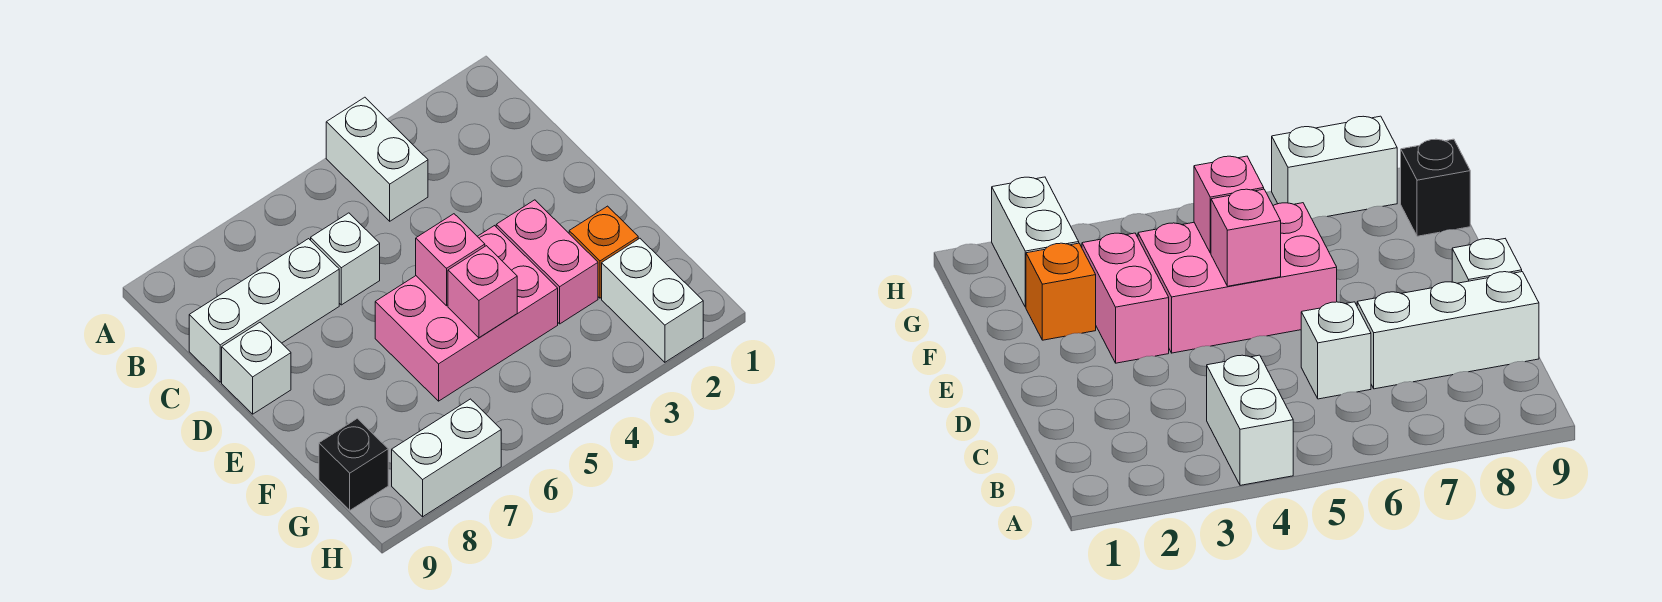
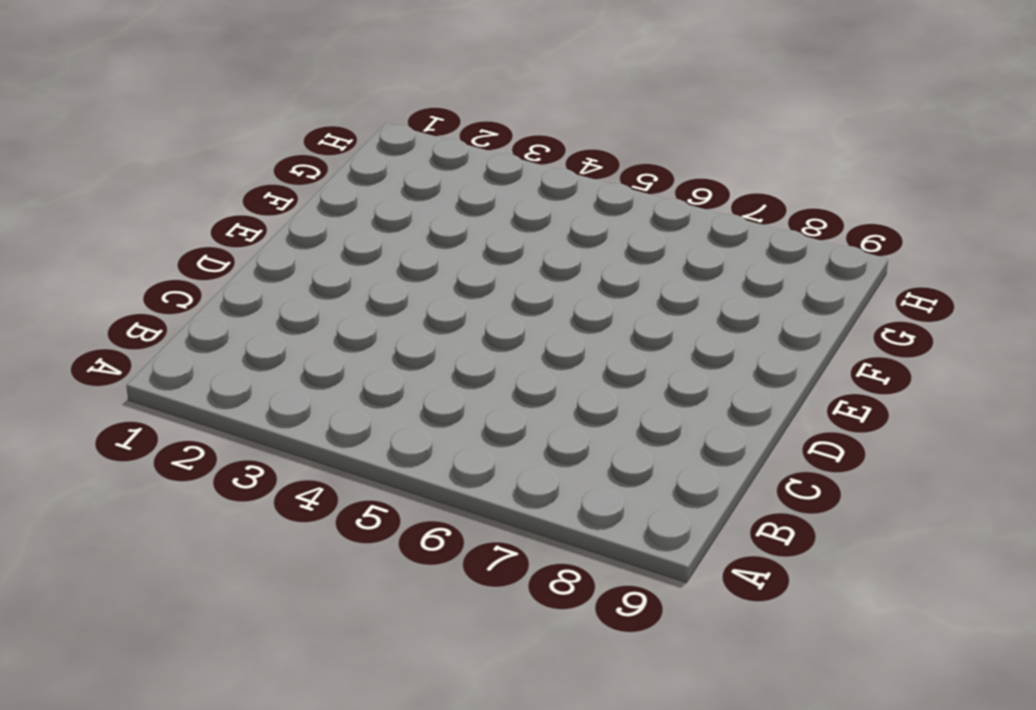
none -> white brick A4:B4 level 1
none -> white brick C6 level 1
none -> white brick C7:C9 level 1

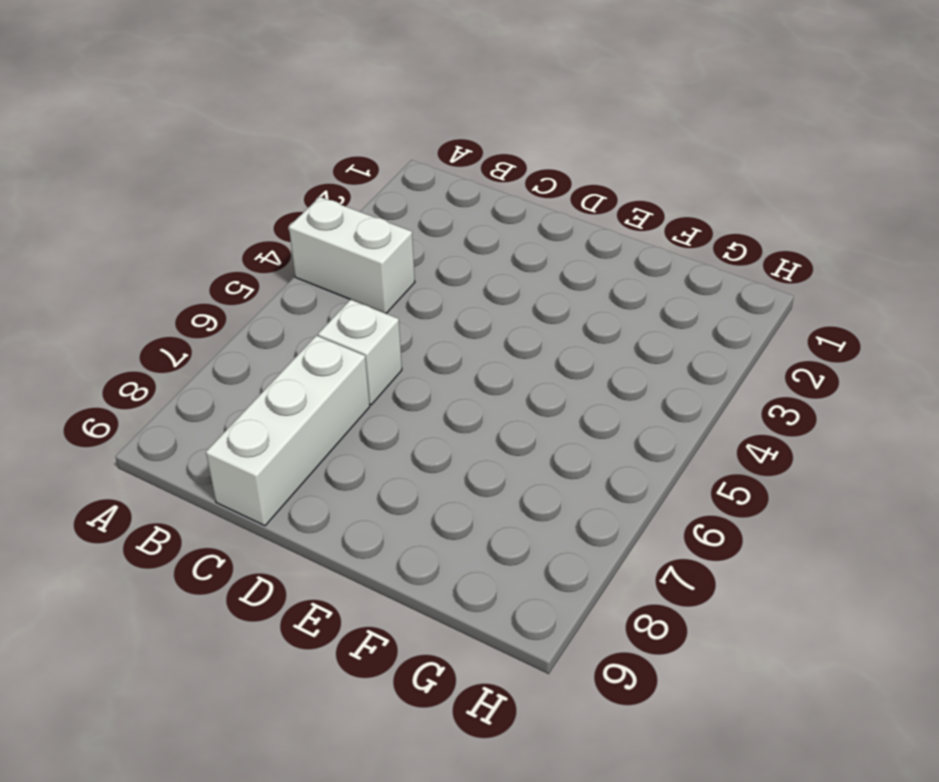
none -> white brick D9 level 1
none -> pink brick E3:F3 level 1
none -> pink brick E4:F6 level 1

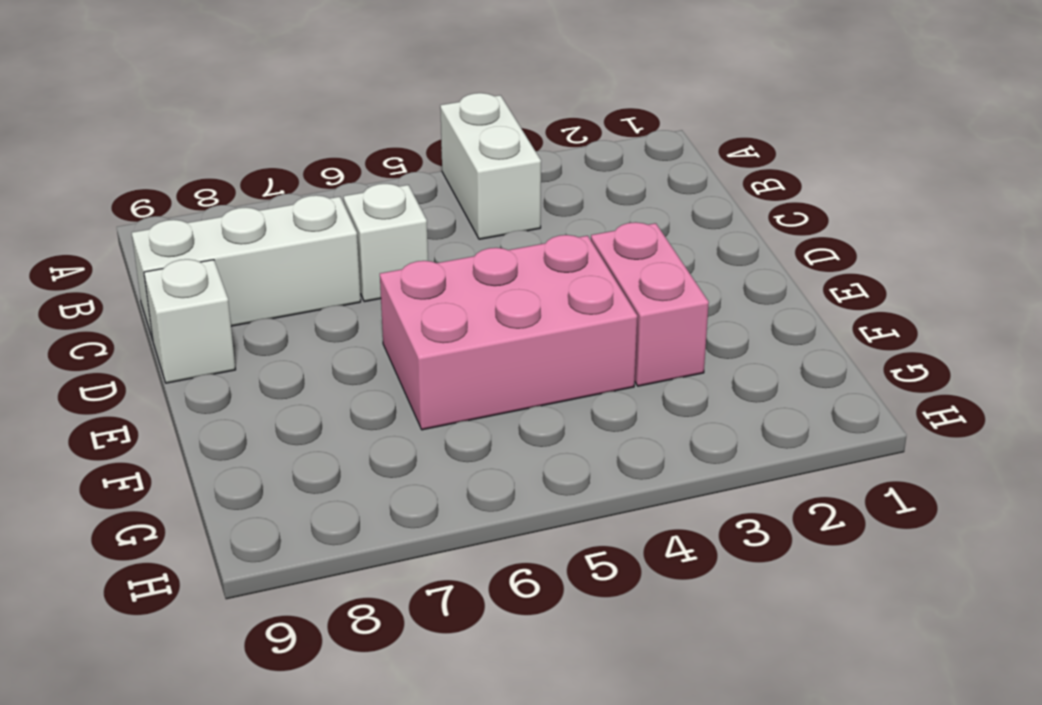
none -> orange brick F2 level 1
none -> white brick G2:H2 level 1
none -> black brick G9 level 1

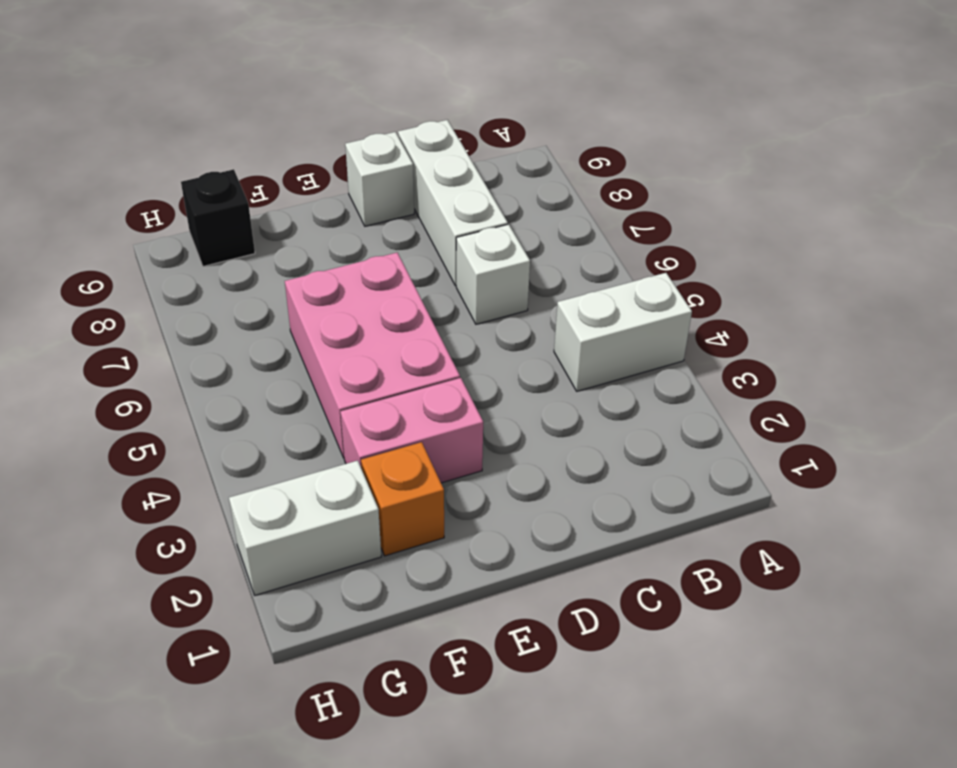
none -> white brick H7:H8 level 1
none -> pink brick E5 level 2
none -> pink brick F5 level 2

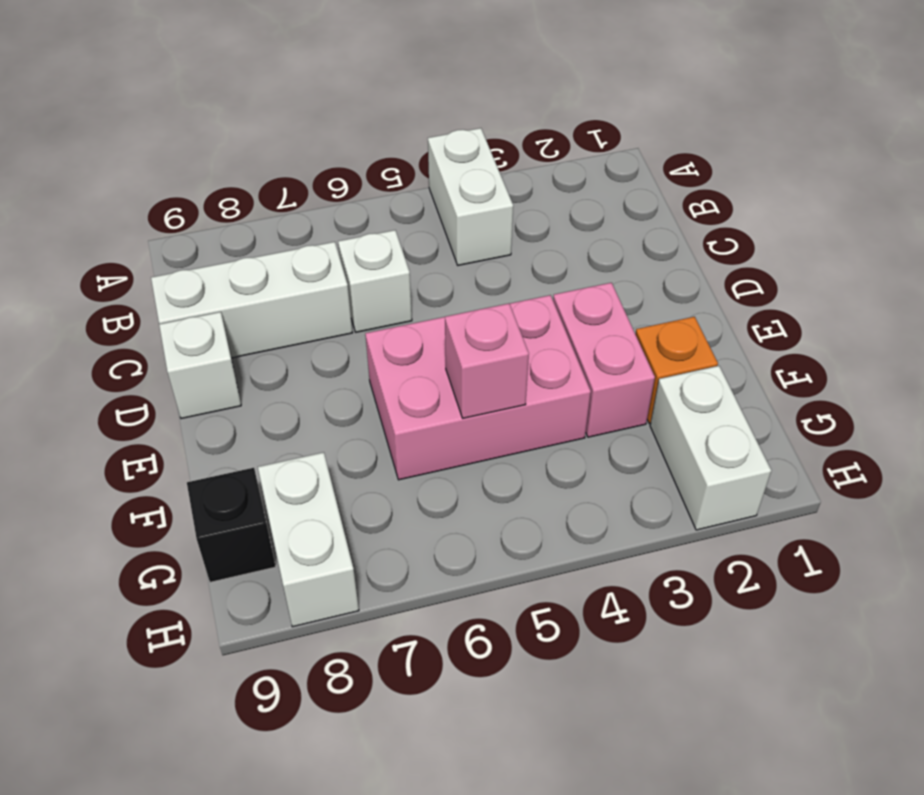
white brick G8:H8 level 1 -> white brick H7:H8 level 1
none -> pink brick E5 level 2

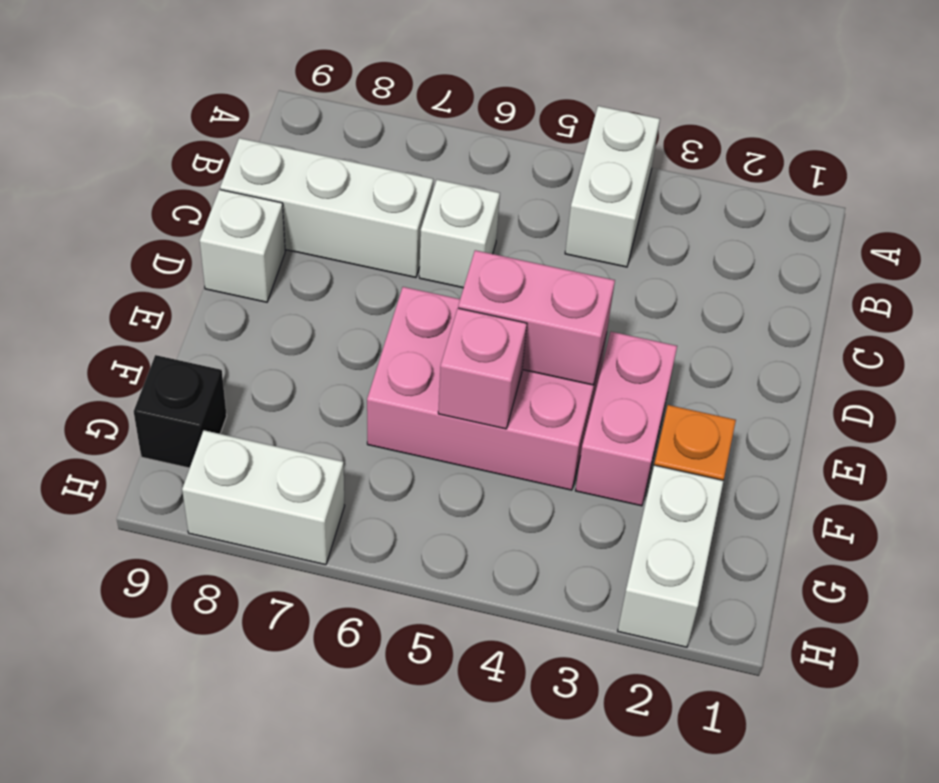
pink brick E4:E5 level 2 -> pink brick E5 level 2

